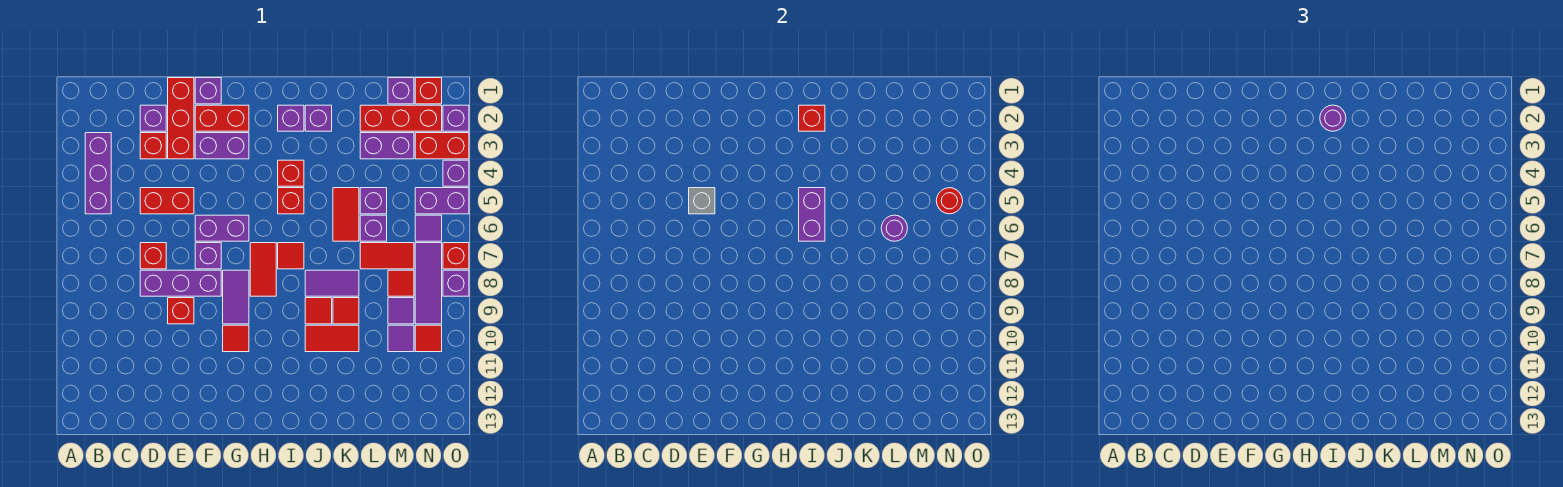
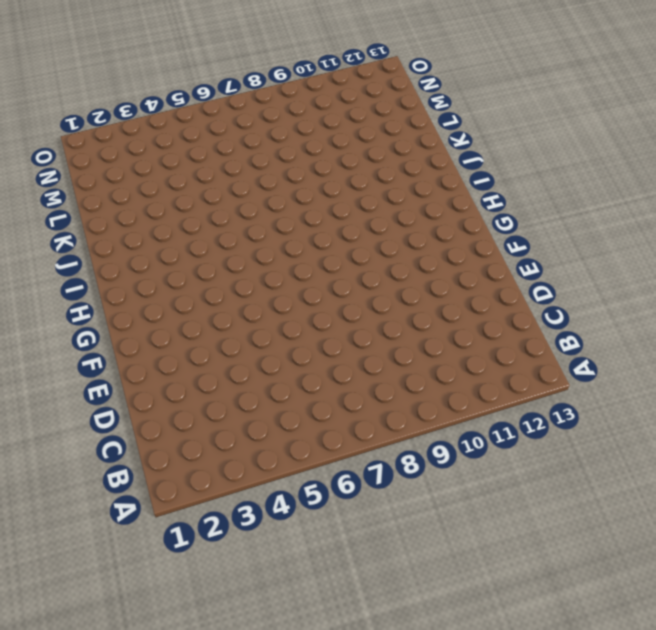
none -> purple brick B3:B5 level 1
none -> purple brick D2 level 1
none -> red brick D3 level 1
none -> red brick D5:E5 level 1

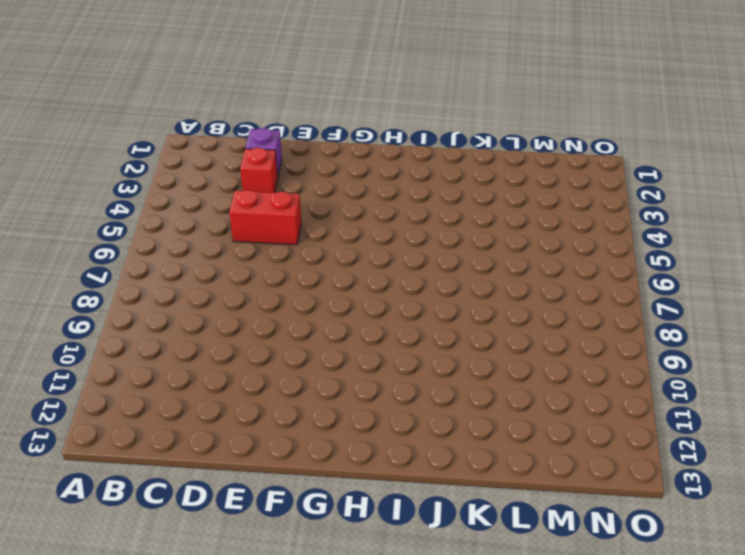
none -> purple brick B3:B5 level 1
none -> red brick D7 level 1
none -> purple brick D8:F8 level 1
none -> red brick E1:E3 level 1

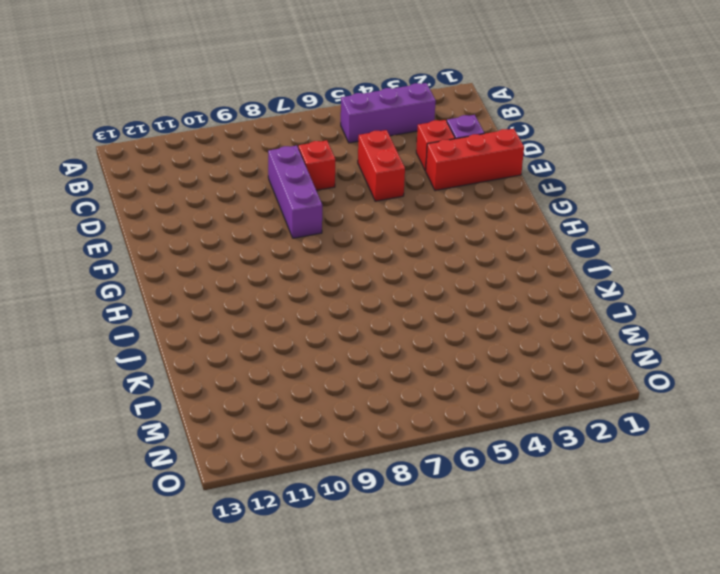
none -> red brick E9 level 1
none -> purple brick F1 level 1
none -> red brick F2:G2 level 1
none -> purple brick F3:G3 level 1

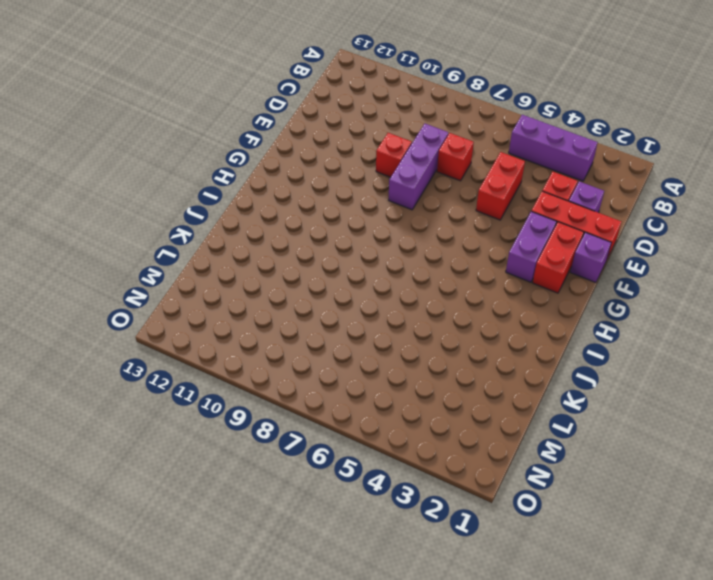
none -> purple brick F6:G6 level 1
none -> purple brick F7 level 1
none -> purple tile G8:G9 level 1
none -> red tile G10 level 1

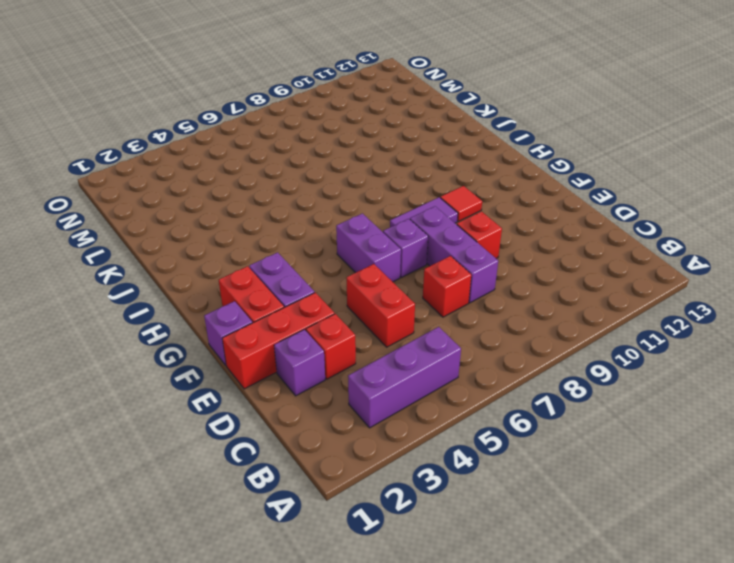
none -> red tile H7:H8 level 1
none -> purple brick I2 level 1
none -> red brick I4 level 1
none -> red brick I5 level 1

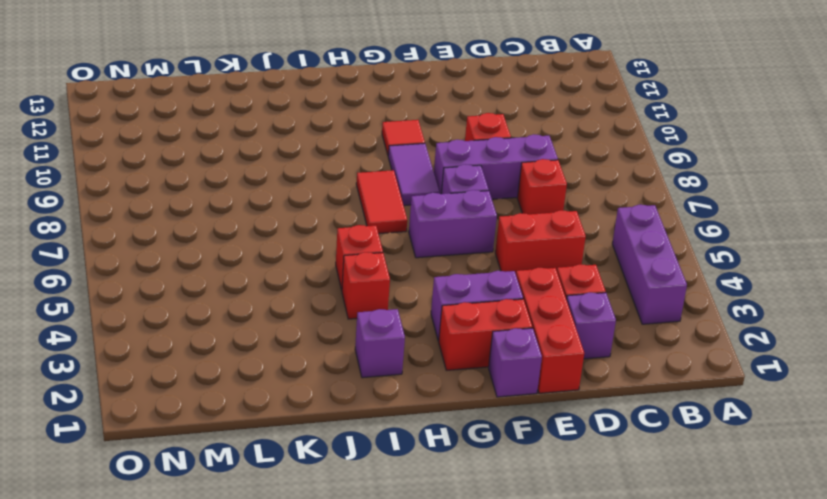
none -> red tile I7 level 1
none -> purple brick J2 level 1
none -> purple tile J8:K8 level 1
none -> red tile J9 level 1

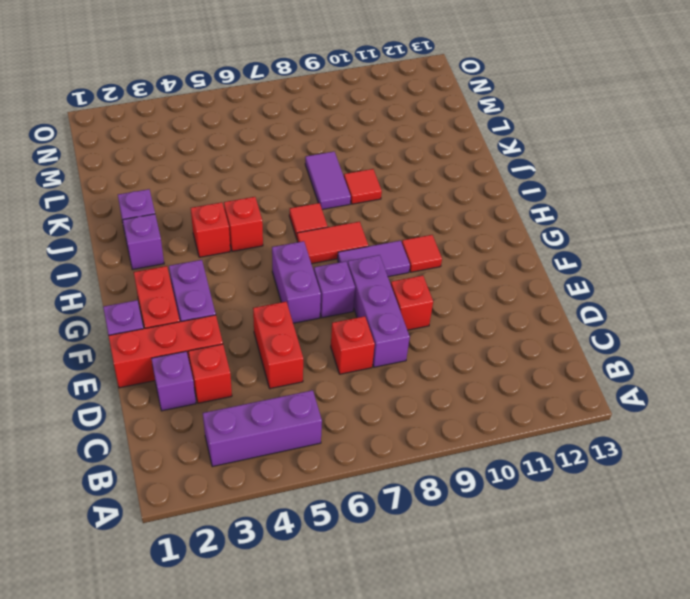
none -> red tile J10:K10 level 1
none -> red tile K5:K6 level 1
none -> red tile K9 level 1
none -> red brick L2:N2 level 1

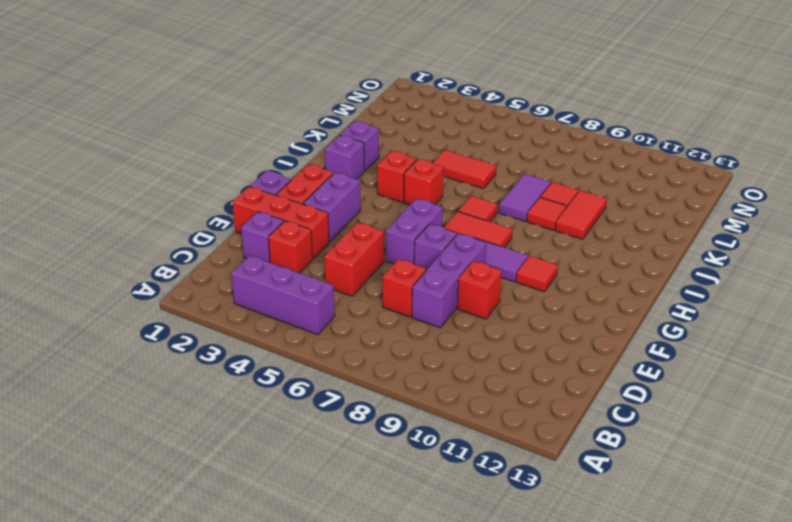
none -> red brick L2:N2 level 1
none -> purple brick L3:M3 level 1
none -> purple brick L5 level 1
none -> purple brick L6 level 1

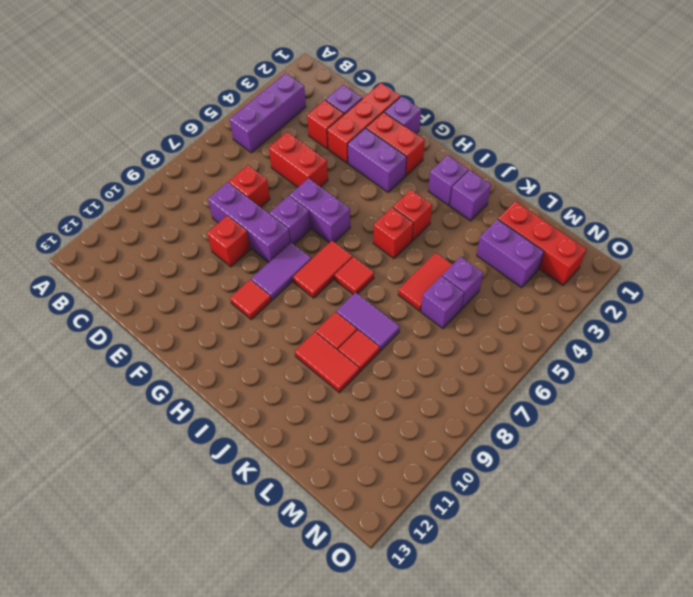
none -> red tile L7:M7 level 1
none -> purple brick M1 level 1
none -> red tile M8 level 1
none -> purple tile M9 level 1

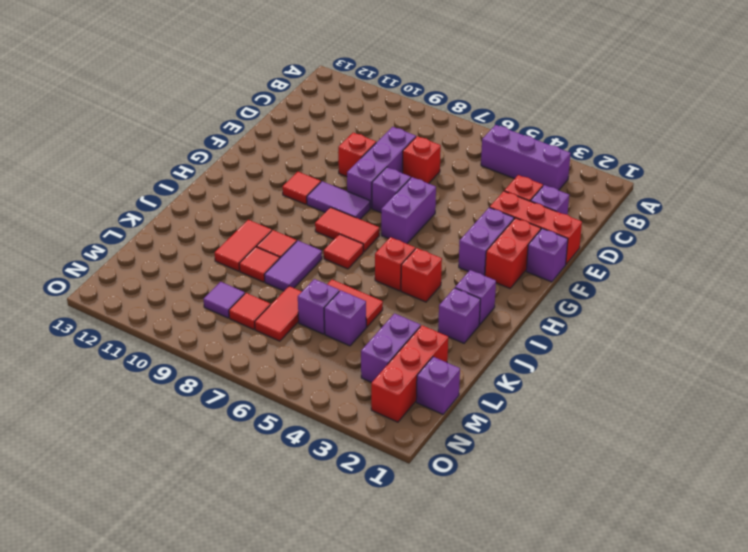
none -> red brick D5:E5 level 1
none -> purple tile M10 level 1
none -> red brick N1 level 1
none -> red brick N3:O3 level 1

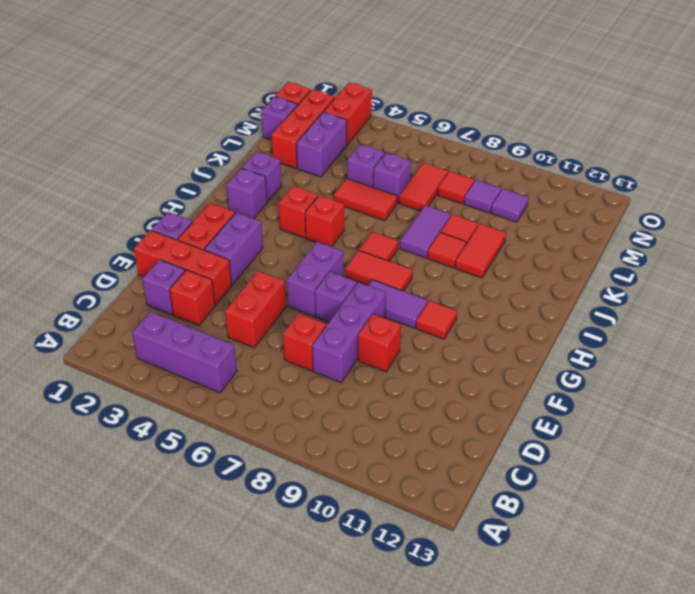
none -> purple brick N5:O5 level 1
none -> purple tile N6 level 1
none -> purple tile N7:N9 level 1
none -> red tile N10 level 1

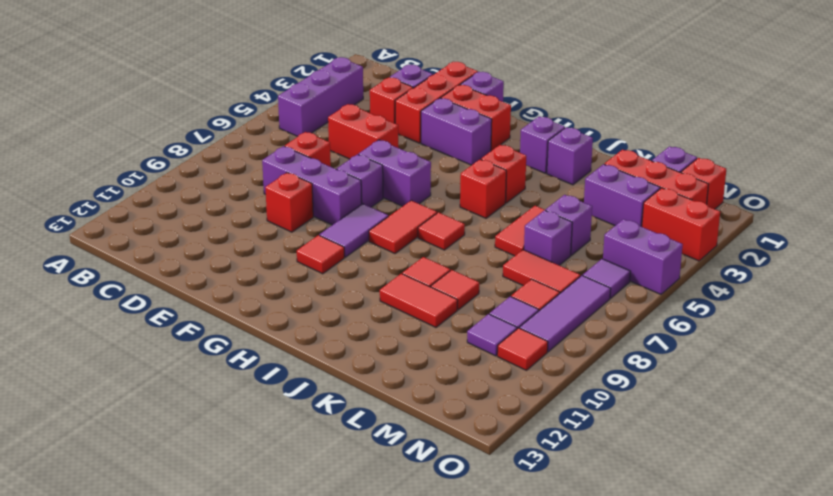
none -> purple tile J8:K8 level 1
none -> purple brick O2 level 1
none -> purple brick O4 level 1
none -> red brick O7 level 1

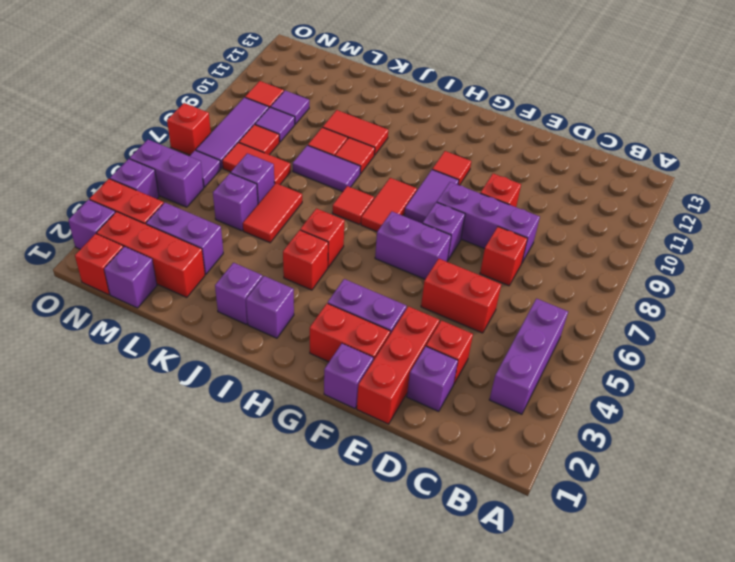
none -> purple brick O8 level 1
none -> grey brick E5 level 2
none -> red brick I2 level 2
none -> purple brick I5:I6 level 2

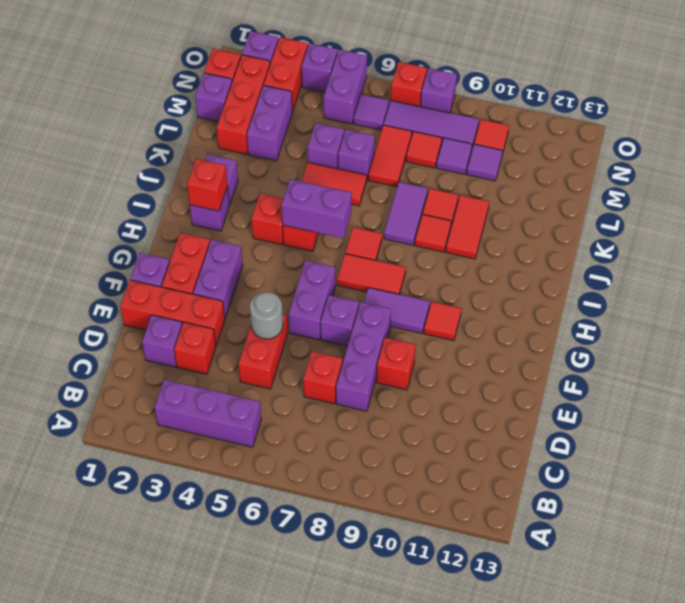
grey round brick E5 level 2 -> grey brick E5 level 2
none -> purple round brick L6 level 2
none -> red round brick N5 level 2
none -> purple round brick I2 level 3

